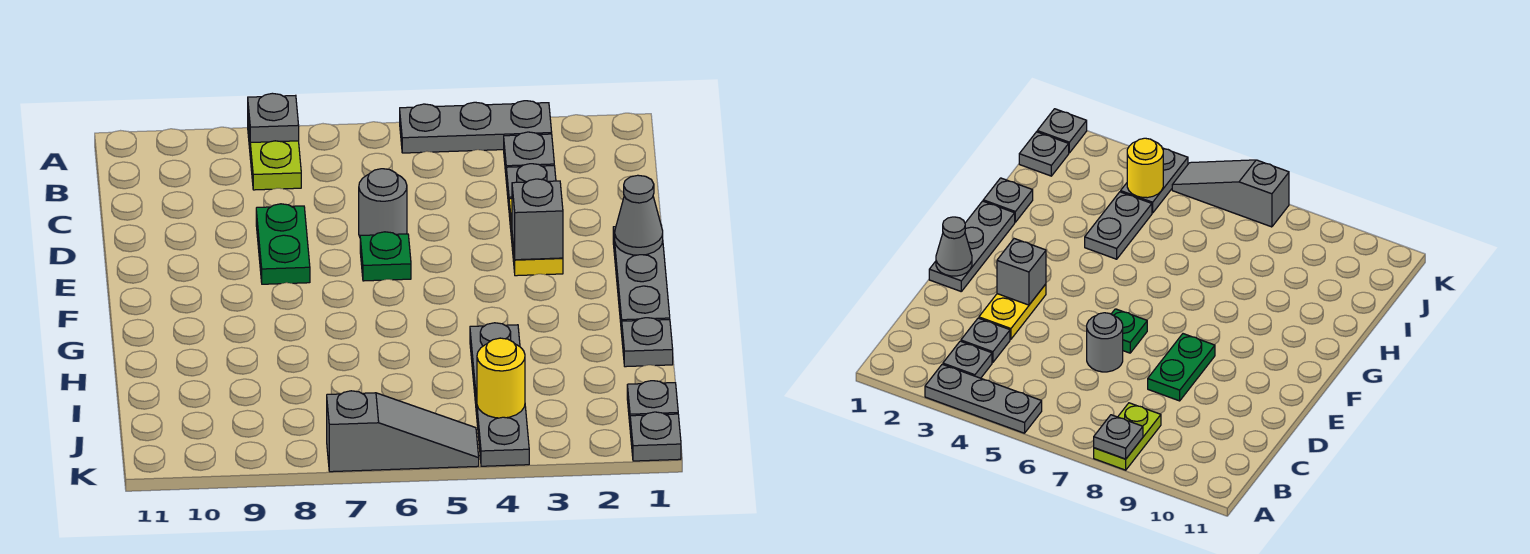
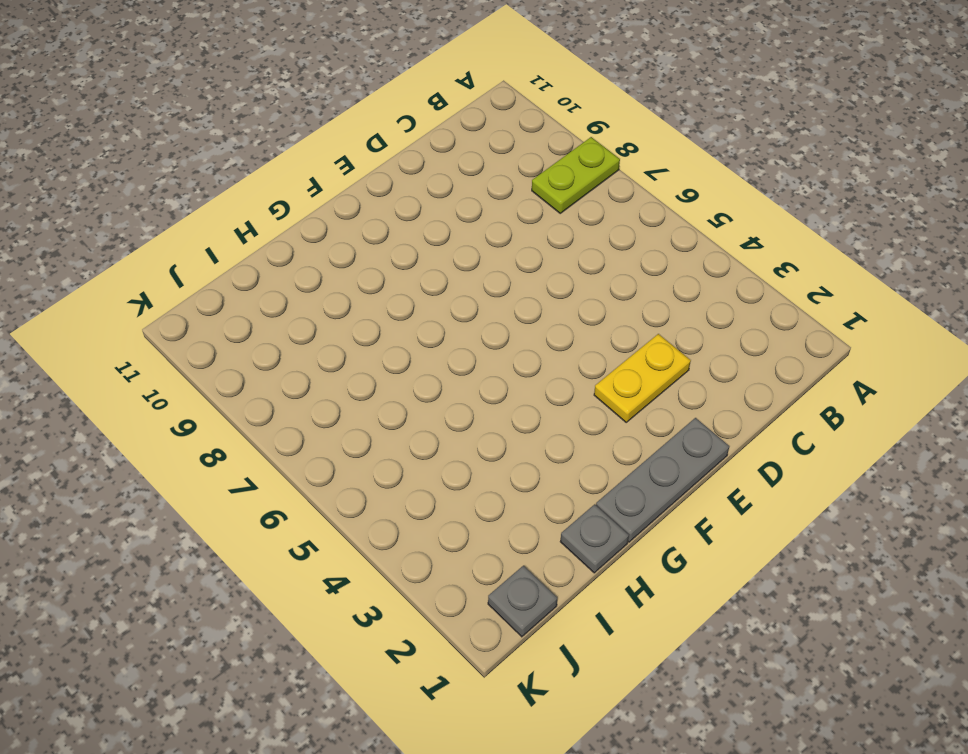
none -> grey plate A3:A5 level 1
none -> grey plate B3 level 1
none -> grey plate C3 level 1

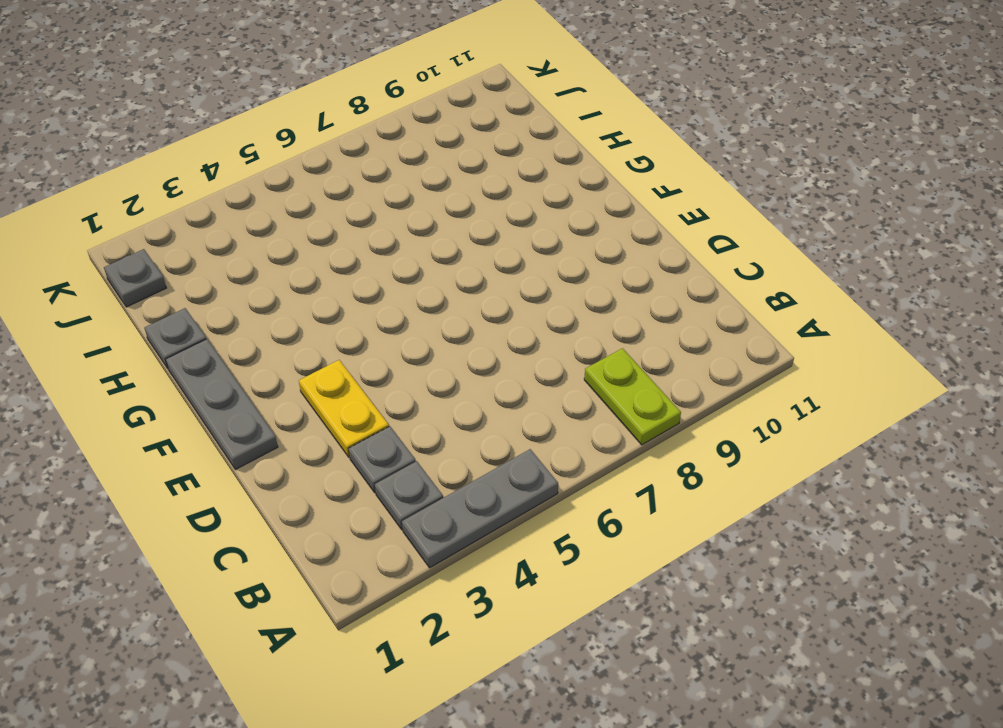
none -> grey round brick D6 level 1
none -> green plate D8:E8 level 1
none -> green plate E6 level 1

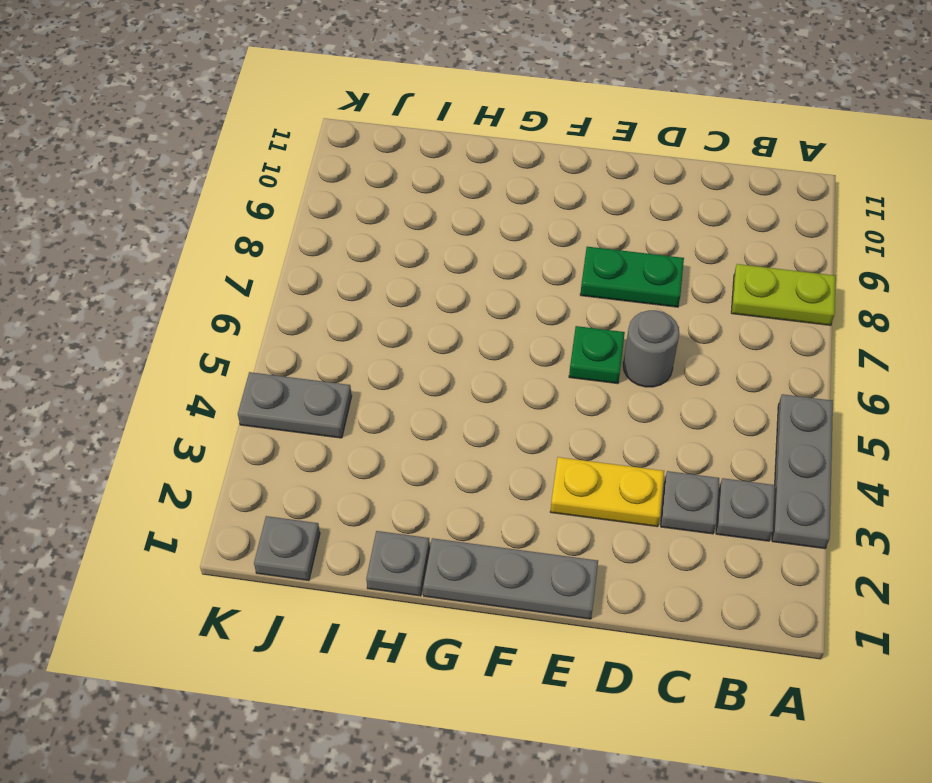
none -> grey plate H4:I4 level 1
none -> grey plate K1 level 1
none -> grey slope K5:K7 level 1 top 7

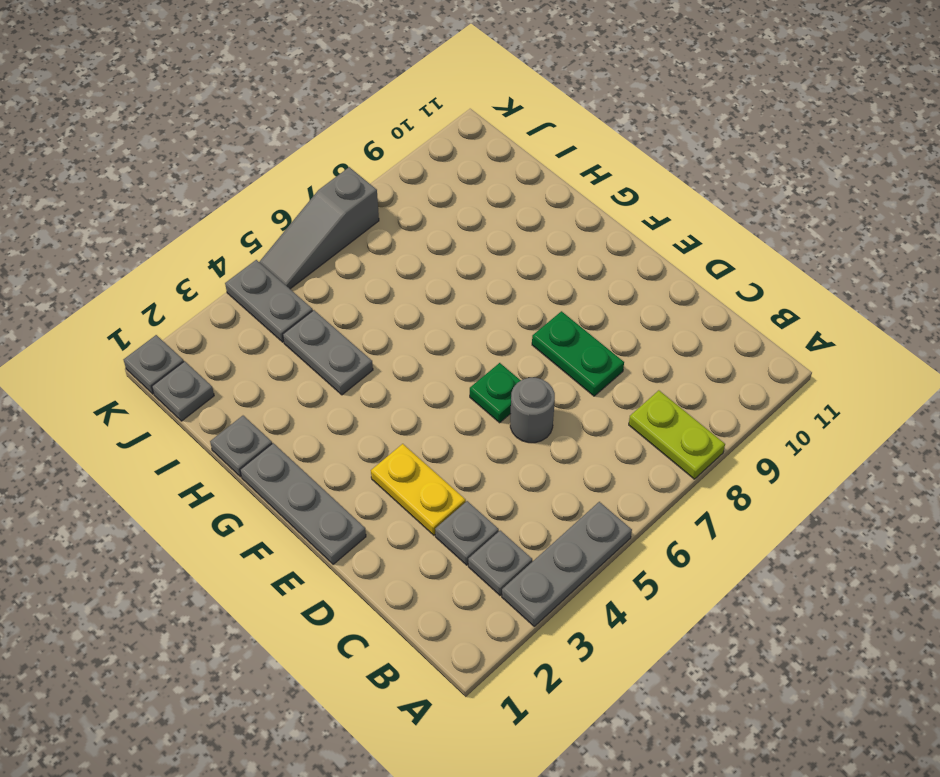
none -> grey plate A8 level 2
none -> grey cone E1 level 2
none -> grey brick E3 level 2

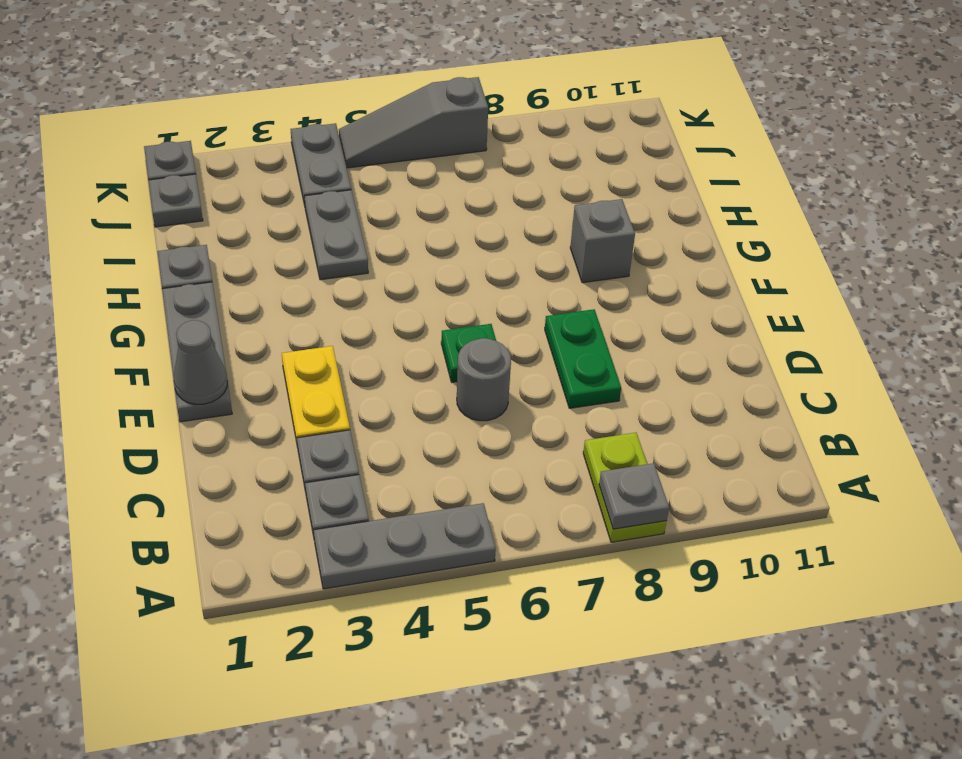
grey brick G9 level 1 -> grey brick E3 level 2
none -> yellow round brick J4 level 2

